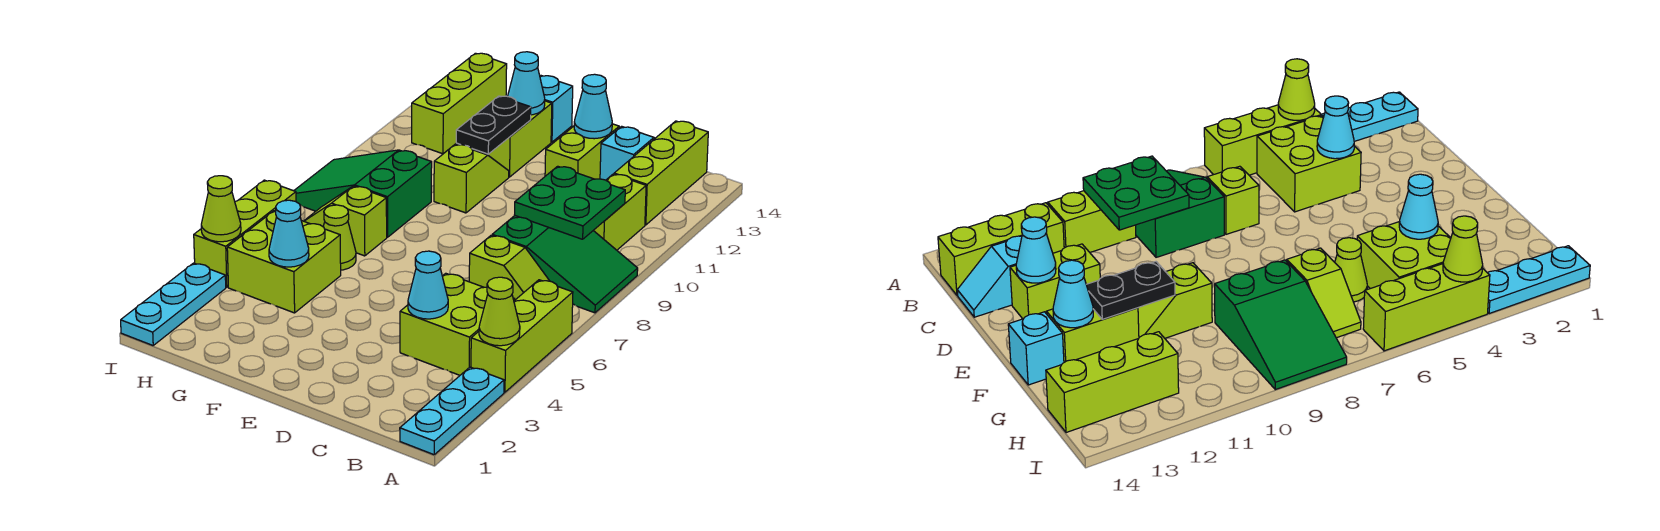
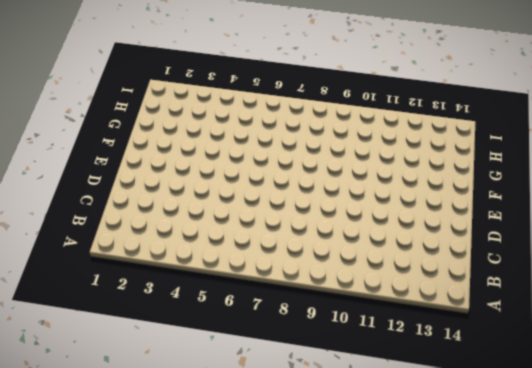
none -> cyan plate A1:A3 level 1
none -> lime brick A4:A6 level 1
none -> green slope A8:C9 level 1 top C

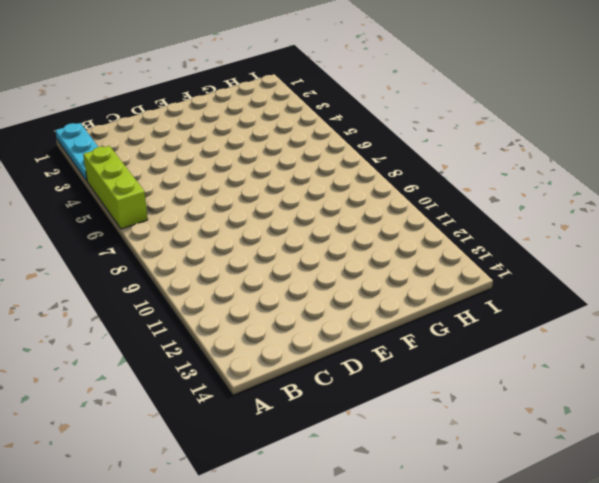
none -> green slope A8:C9 level 1 top C
none -> lime brick B4:C5 level 1
none -> lime slope B7:C7 level 1 top C

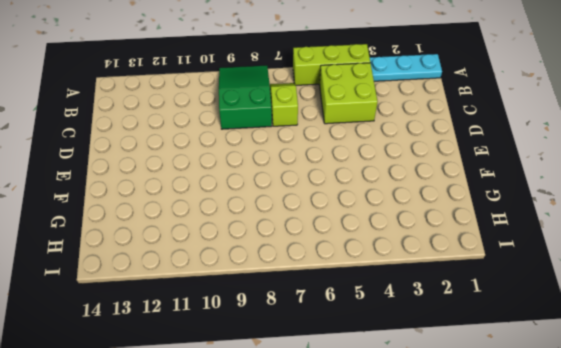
none -> lime brick B10:B11 level 1
none -> lime brick B12:B14 level 1
none -> cyan slope C13:C14 level 1 top 13

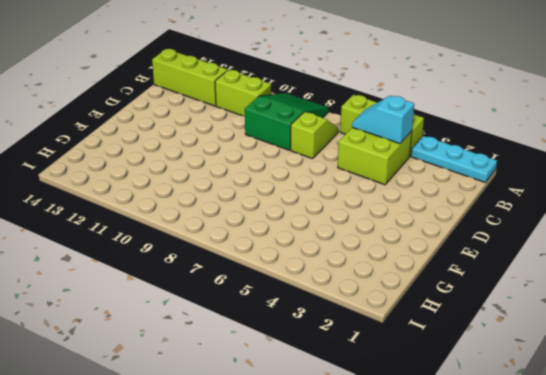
cyan slope B4:B5 level 2 top 4 -> cyan slope C13:C14 level 1 top 13
none -> lime brick D12:D13 level 1
none -> lime slope F10:F11 level 1 top 10
none -> lime brick F12:F13 level 1

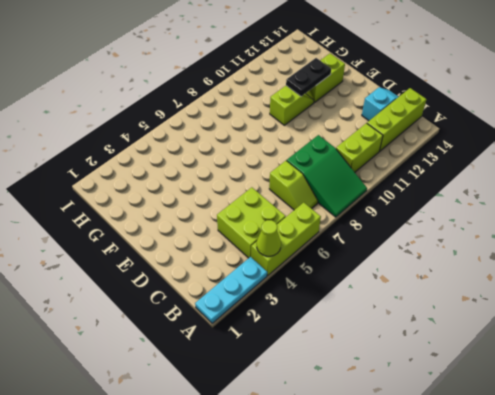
none -> lime brick D12:D13 level 1
none -> cyan brick F14 level 1
none -> lime brick G4:H5 level 1

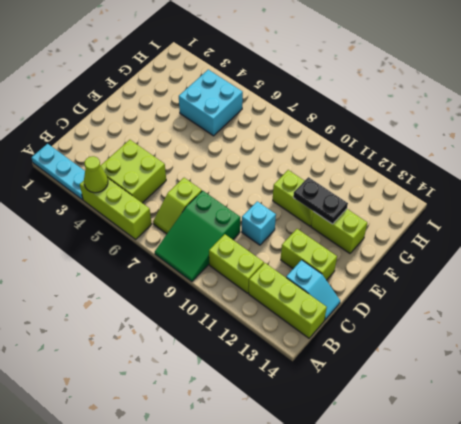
cyan brick D10 level 1 -> cyan brick F14 level 1
cyan brick G4:H5 level 1 -> lime brick G4:H5 level 1
none -> lime cone G6 level 1
none -> lime slope G7:H7 level 1 top G
none -> green slope G8:I9 level 1 top G

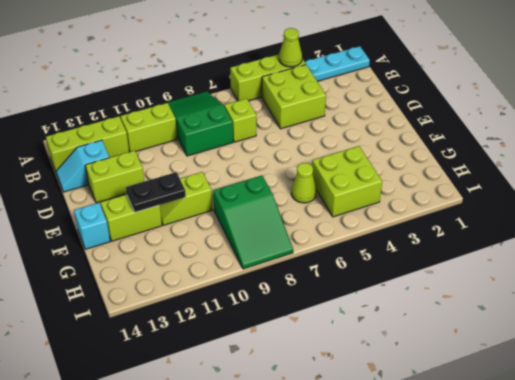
none -> lime slope G7:H7 level 1 top G
none -> lime brick H12:H14 level 1
none -> cyan plate I1:I3 level 1

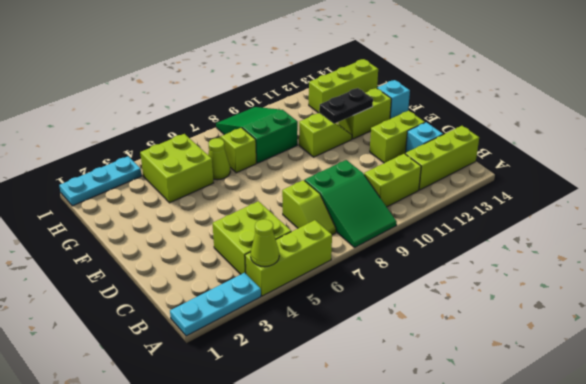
none -> lime brick I4:I6 level 1
none -> green plate B9:C10 level 2
none -> cyan cone C4 level 2

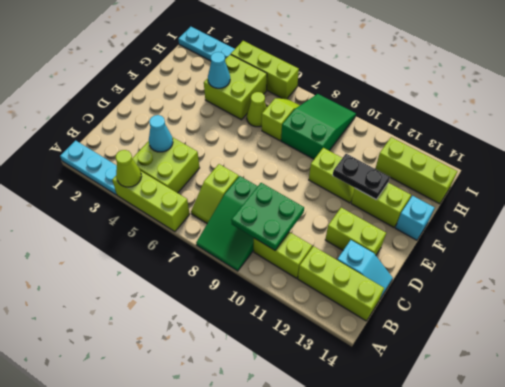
none -> cyan cone D13 level 2
none -> cyan cone F13 level 2
none -> lime cone I4 level 2

